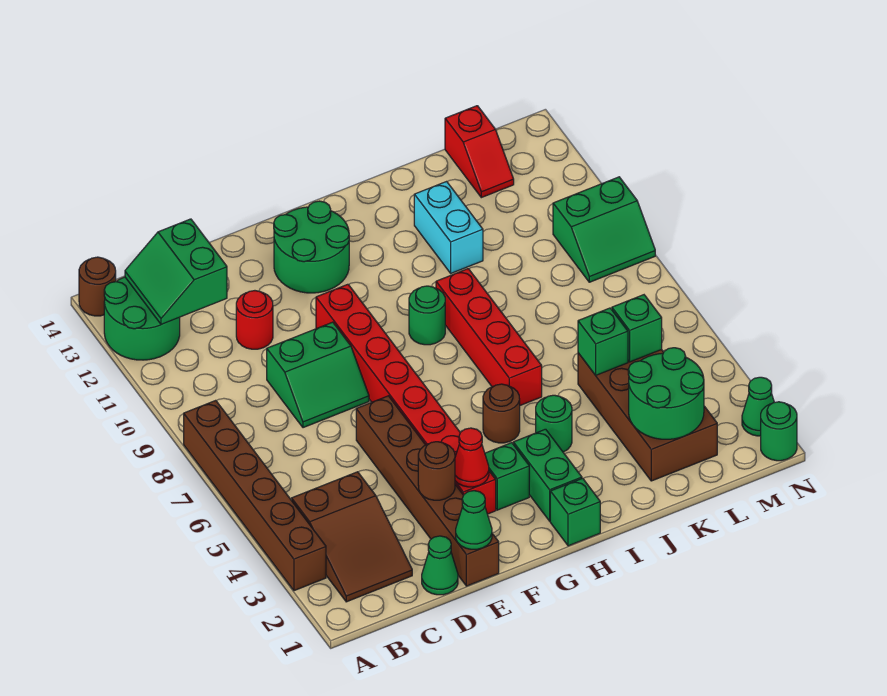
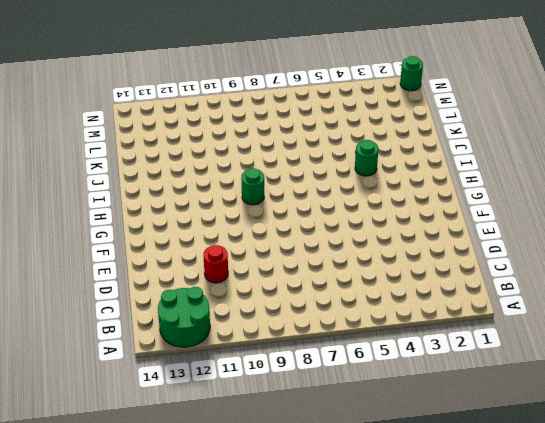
none -> brown brick A3:A8 level 1
none -> brown round brick A14 level 1
none -> brown slope B2:C4 level 1 top 4
none -> green cone D1 level 1

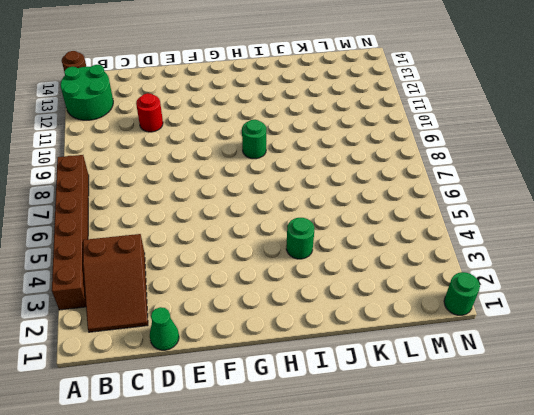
none -> green slope D8:E9 level 1 top 9
none -> brown brick E1:E6 level 1
none -> red brick F3:F10 level 1
none -> green round brick F12:G13 level 1

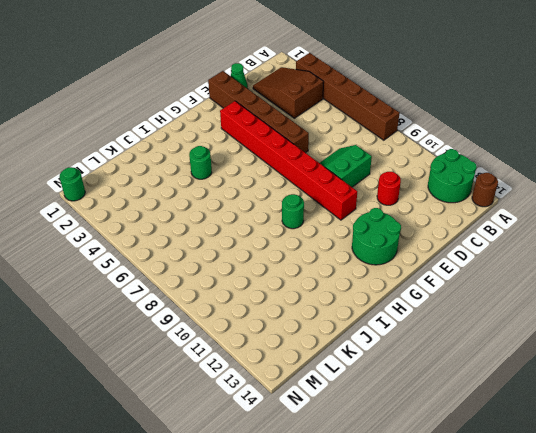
none -> green brick G3 level 1
none -> green brick H1 level 1
none -> green brick H2:H3 level 1
none -> brown round brick H5 level 1

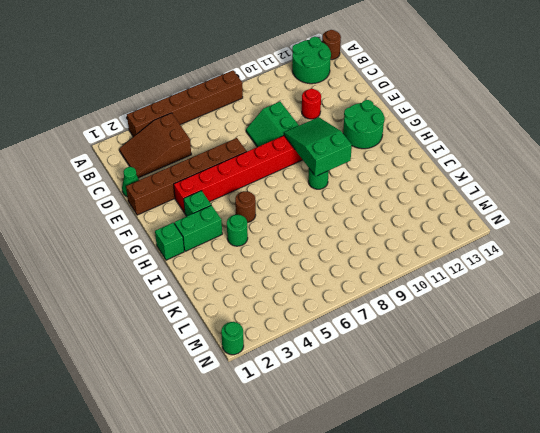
green slope F9:H10 level 2 top H -> none
none -> red brick I6:I9 level 1
none -> cyan brick J11:J12 level 1
none -> brown brick K2:L5 level 1
none -> red slope L13:L14 level 1 top 14

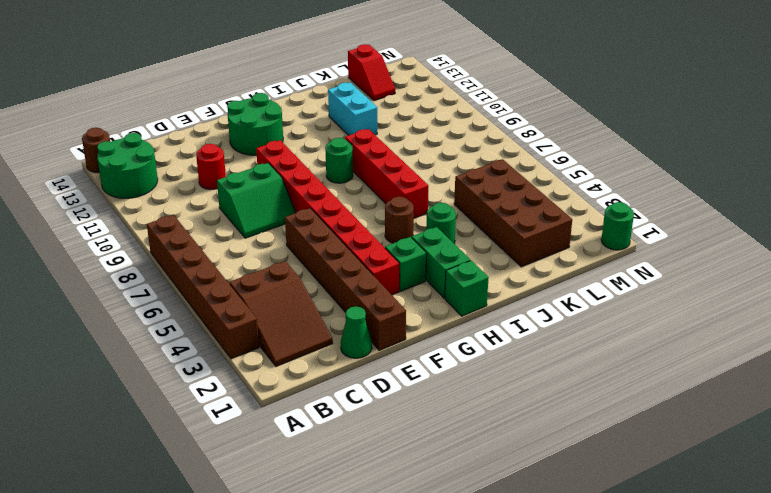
none -> green slope M9:N10 level 1 top 10
none -> green cone N2 level 1
none -> green slope B12:C13 level 2 top C
none -> green cone E1 level 2

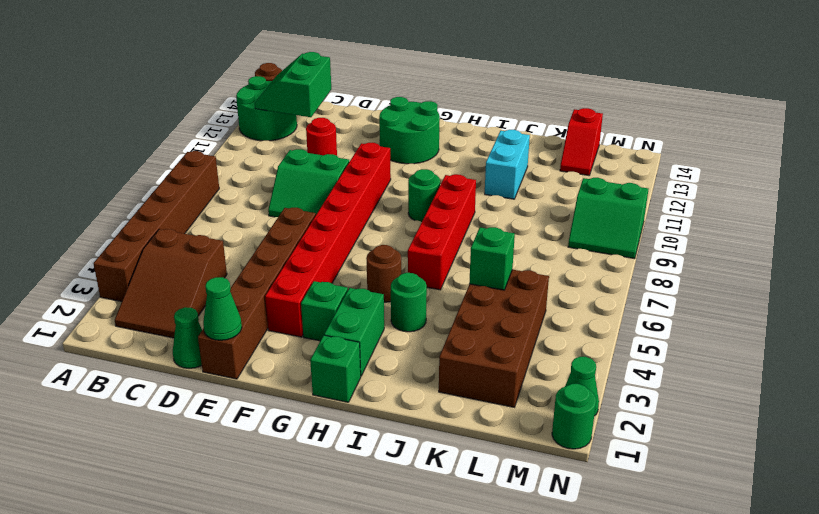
none -> brown round brick E3 level 2
none -> red cone F3 level 2
none -> green round brick K2:L3 level 2
none -> green brick L5 level 2

